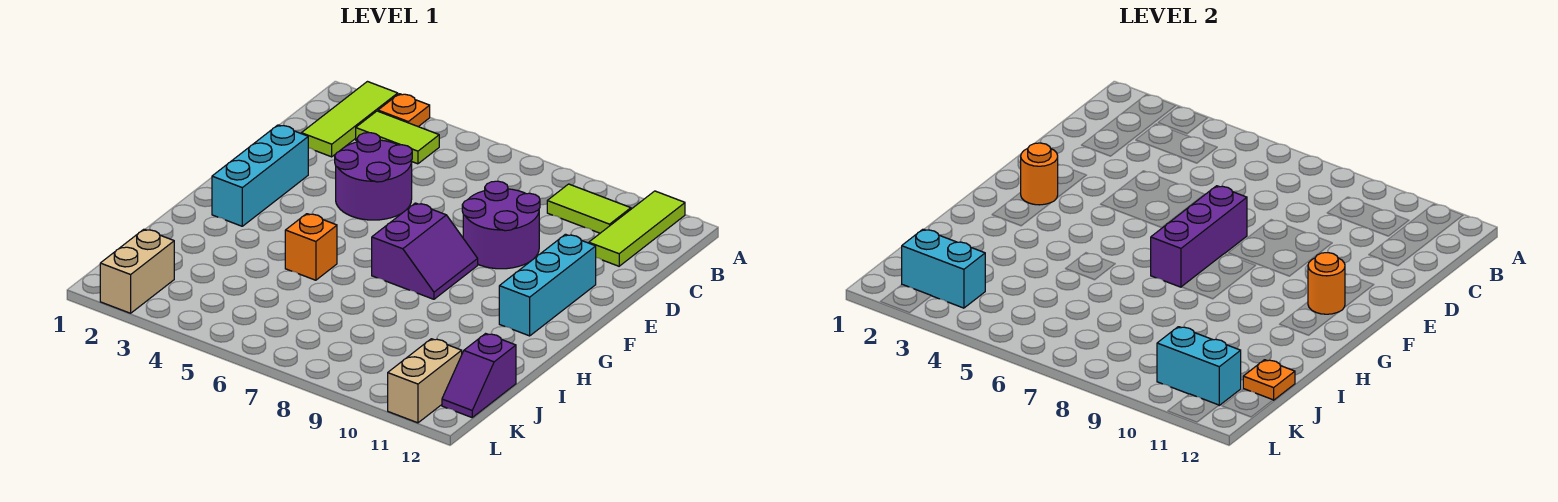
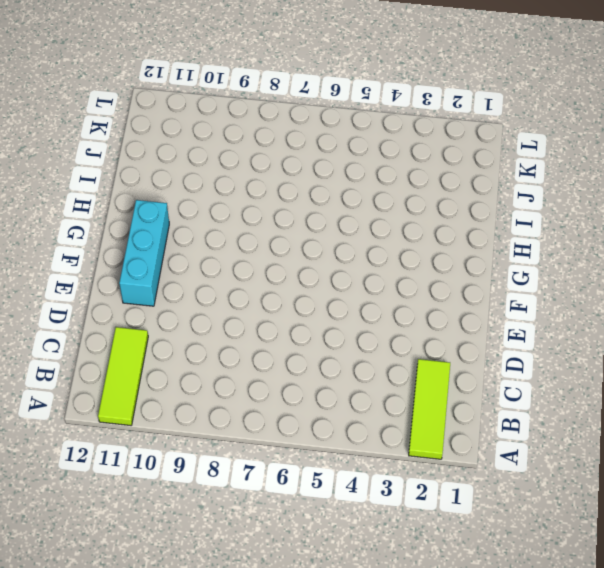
none -> orange plate A3 level 1
none -> lime tile B3:B4 level 1
none -> lime tile B9:B10 level 1

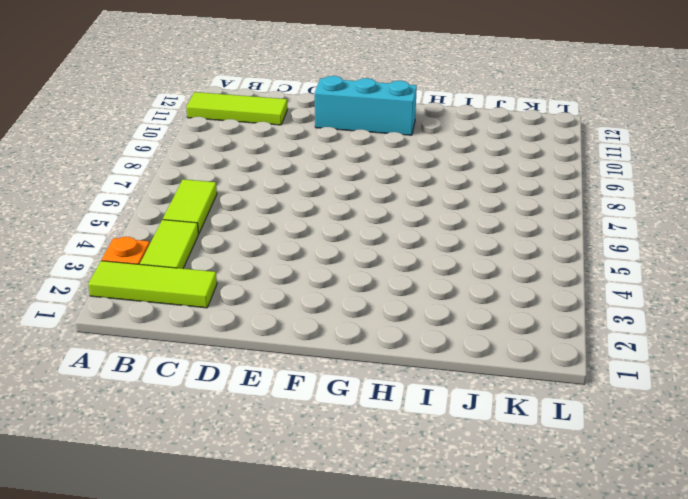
lime tile B5:B6 level 1 -> lime tile B9:B10 level 1
none -> purple round brick D4:E5 level 1
none -> purple round brick D8:E9 level 1
none -> cyan brick E2:G2 level 1

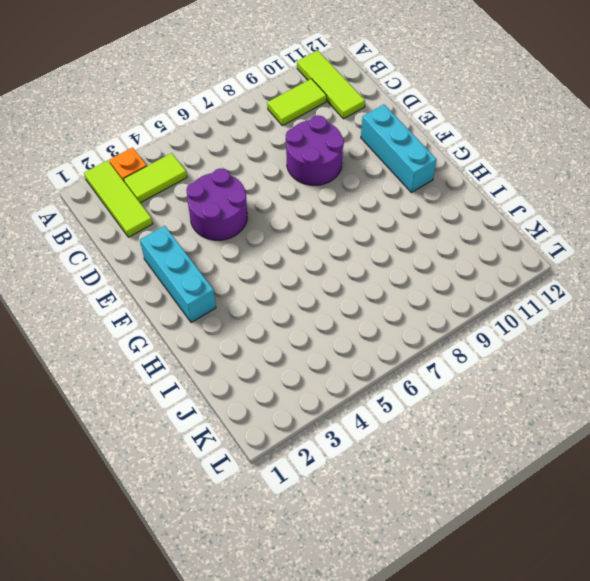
none -> purple slope F7:G8 level 1 top 7
none -> orange brick H5 level 1
none -> purple slope J12:K12 level 1 top J

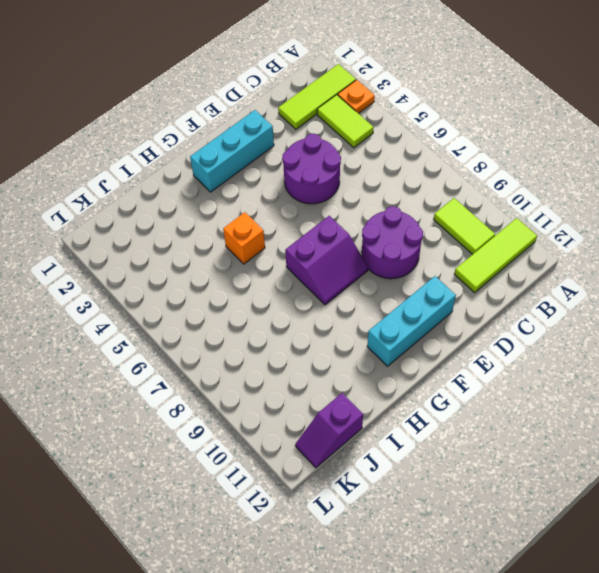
none -> tan brick K2:L2 level 1
none -> tan brick K11:L11 level 1
none -> purple brick E7:G7 level 2

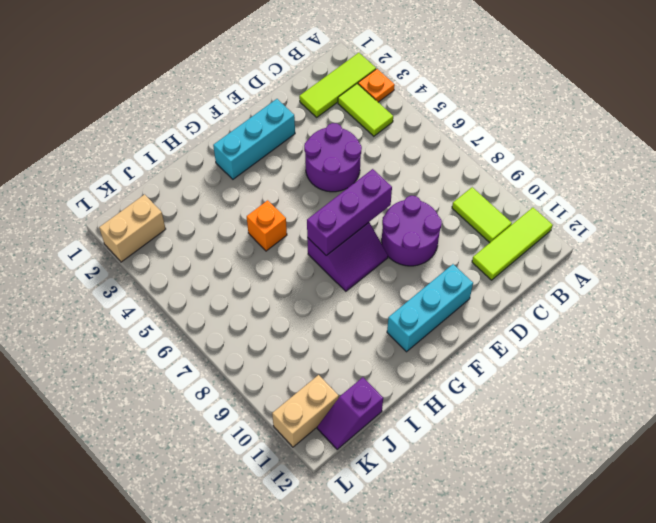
none -> orange round brick F2 level 2
none -> orange round brick F11 level 2
none -> orange plate J12 level 2

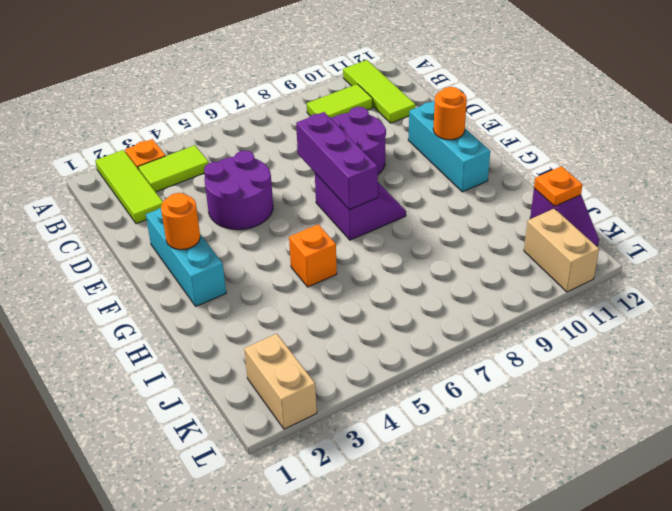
none -> cyan brick K2:K3 level 2
none -> cyan brick K10:K11 level 2

